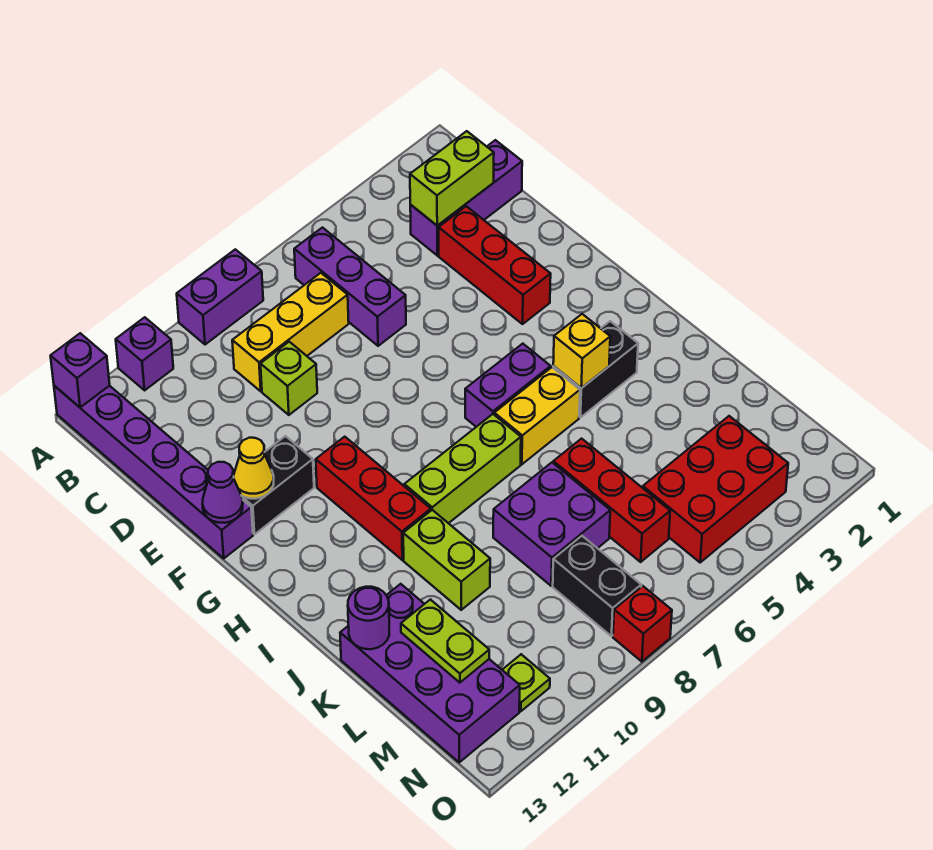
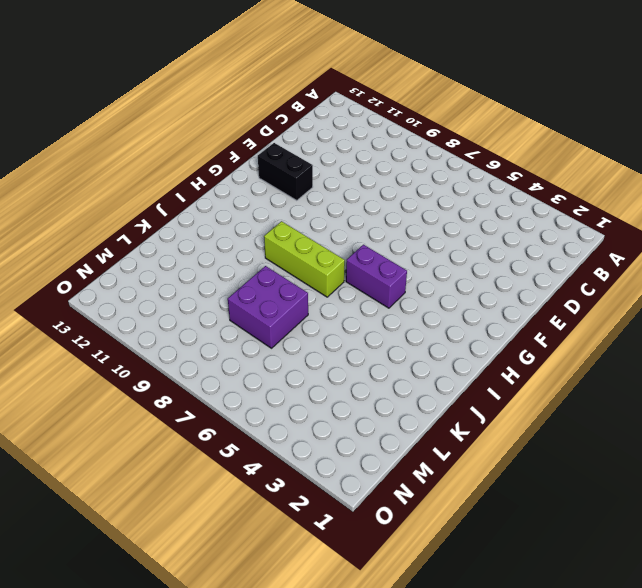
none -> purple brick A8:A9 level 1
none -> purple brick A11 level 1
none -> purple brick A13:F13 level 1

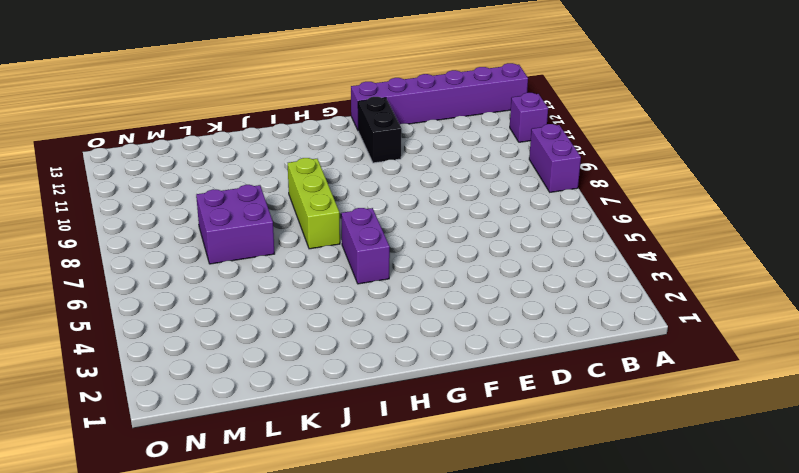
none -> purple brick B6:D6 level 1
none -> purple brick C1:C3 level 1
none -> yellow brick C7:C9 level 1

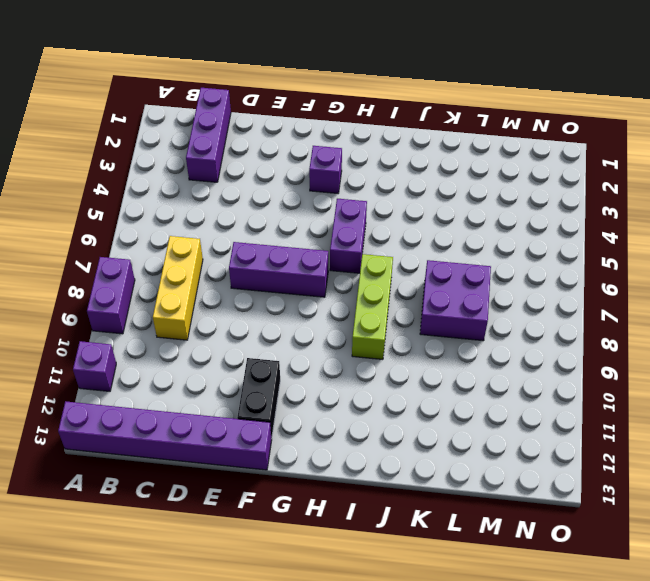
purple brick E7:G7 level 1 -> purple brick B6:D6 level 1
purple brick G3 level 1 -> purple brick A13 level 2
none -> red brick D3:F3 level 1
none -> lime brick D9 level 1
none -> red brick G10:I10 level 1

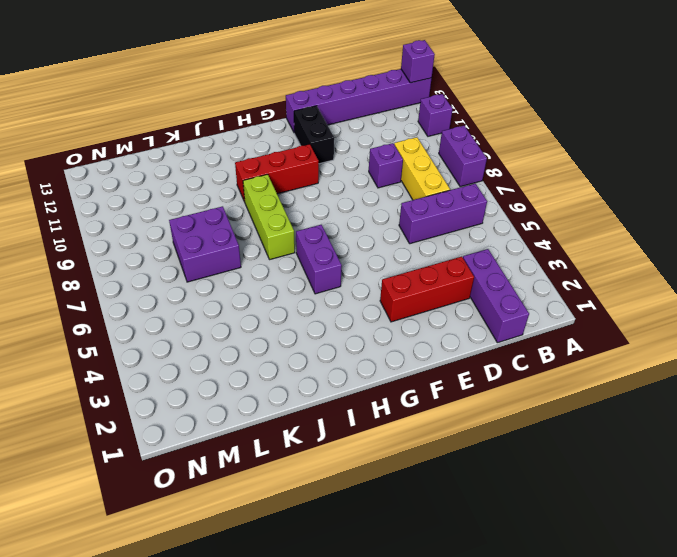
purple brick D9 level 1 -> lime brick D9 level 1
none -> black brick I3:I4 level 1
none -> yellow brick I5:I6 level 1
none -> lime brick J10:K10 level 1

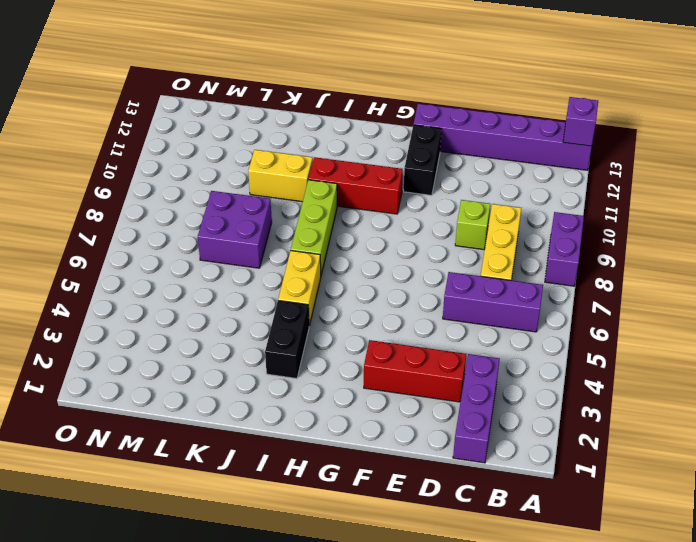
yellow brick J10:K10 level 1 -> lime brick J10:K10 level 1
none -> purple brick A11 level 1
none -> purple brick H5:H6 level 1
none -> red brick K6:M6 level 1

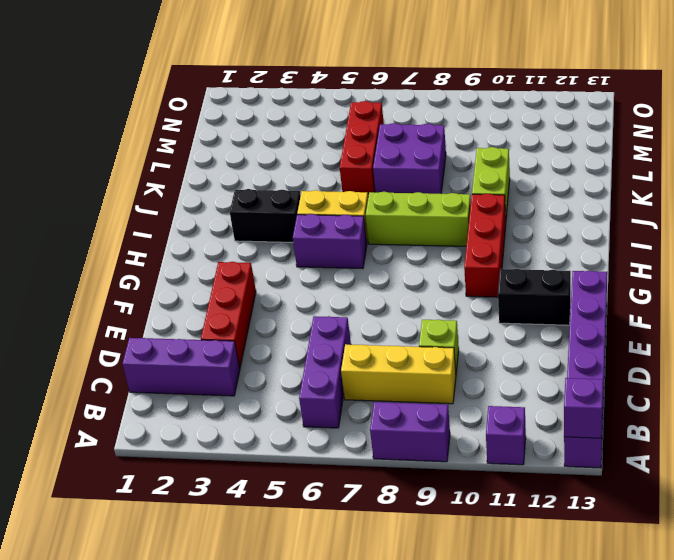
none -> purple brick K12:N13 level 1
none -> red brick M3:N5 level 1
none -> black brick M8:N8 level 1

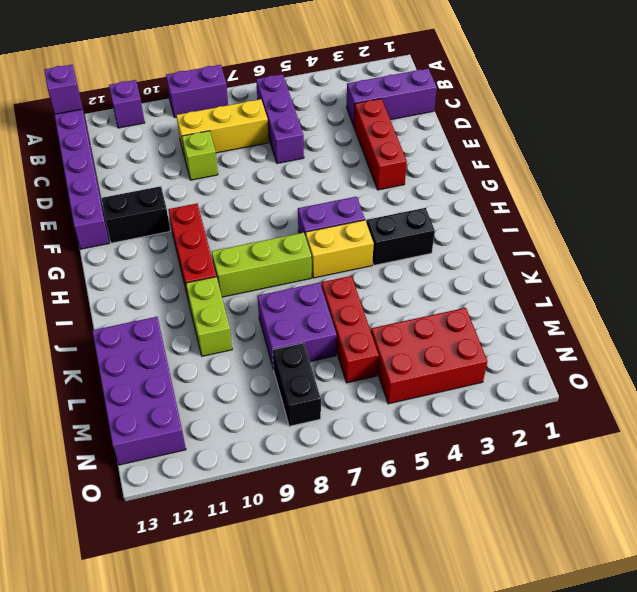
none -> lime plate N11 level 1
none -> red brick O8 level 1
none -> lime brick C2:C3 level 2

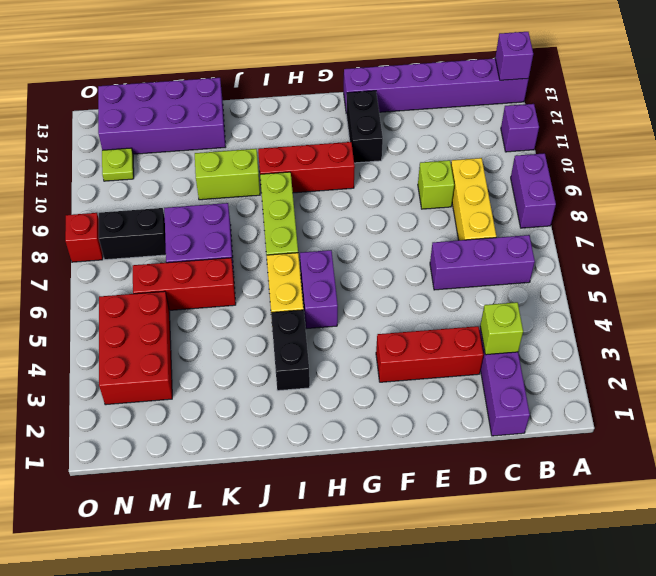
lime brick C3 level 2 -> lime brick C2:C3 level 2
none -> yellow cone F12 level 2
none -> purple cone F13 level 2
none -> yellow brick I4 level 2

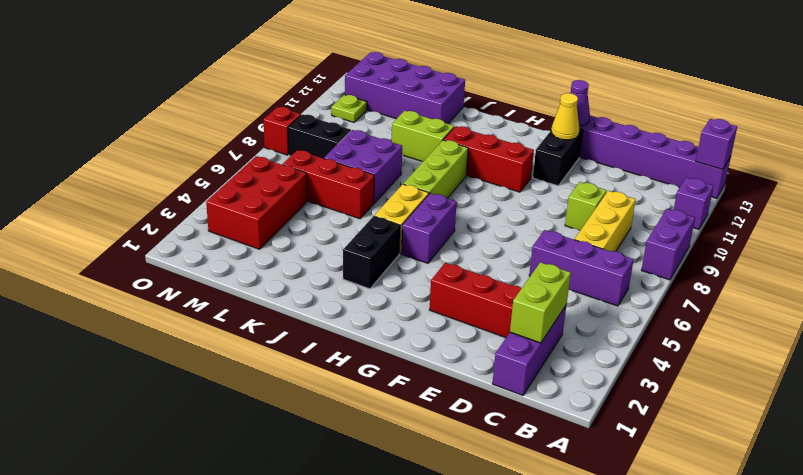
none -> yellow brick I4 level 2
none -> purple round brick K13 level 2
none -> lime plate L12:M12 level 2

